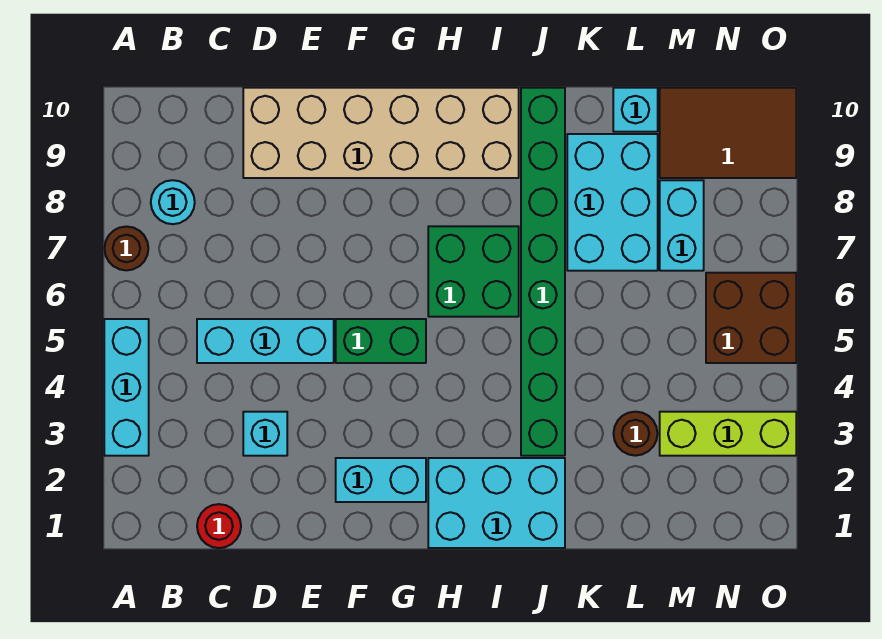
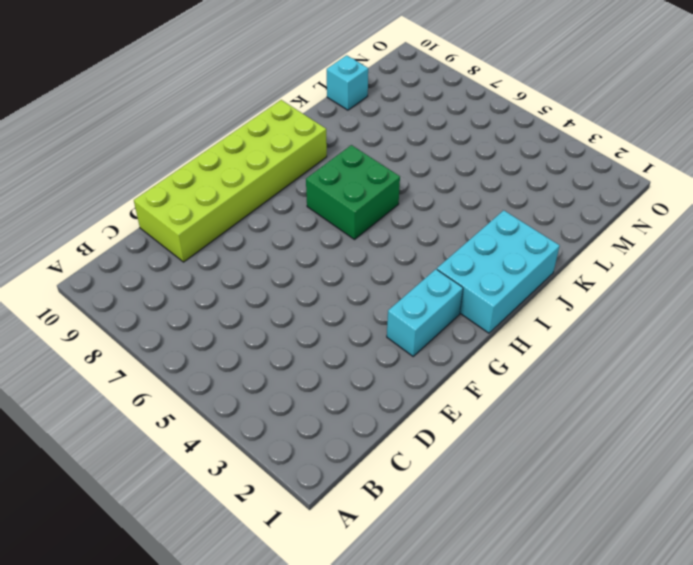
lime brick D9:I10 level 1 -> tan brick D9:I10 level 1
none -> cyan brick A3:A5 level 1
none -> brown round brick A7 level 1
none -> cyan round brick B8 level 1

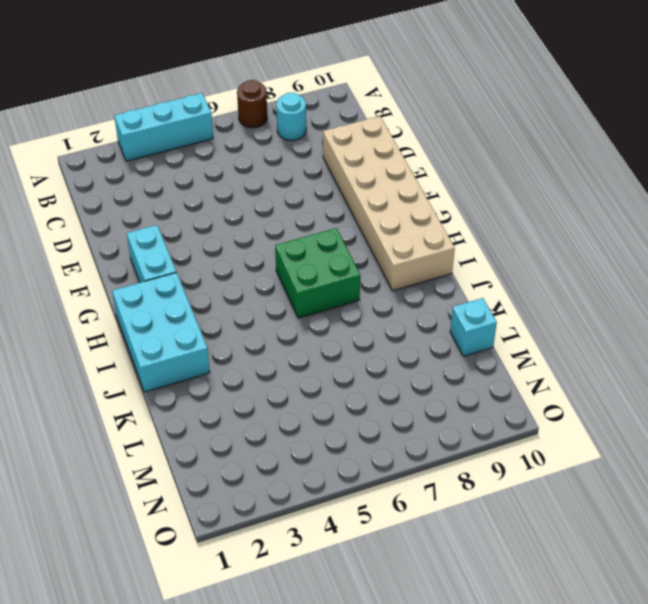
none -> red round brick C1 level 1
none -> cyan brick C5:E5 level 1
none -> cyan brick D3 level 1

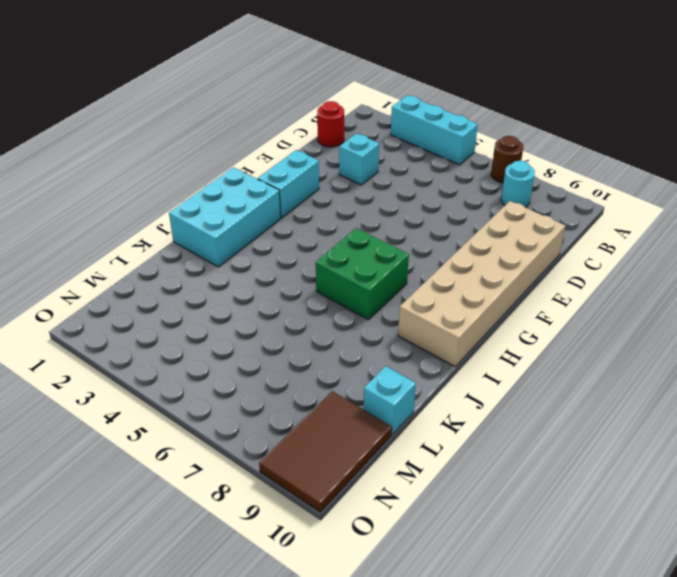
none -> cyan brick C5:E5 level 1
none -> green brick F5:G5 level 1
none -> green brick J3:J10 level 1

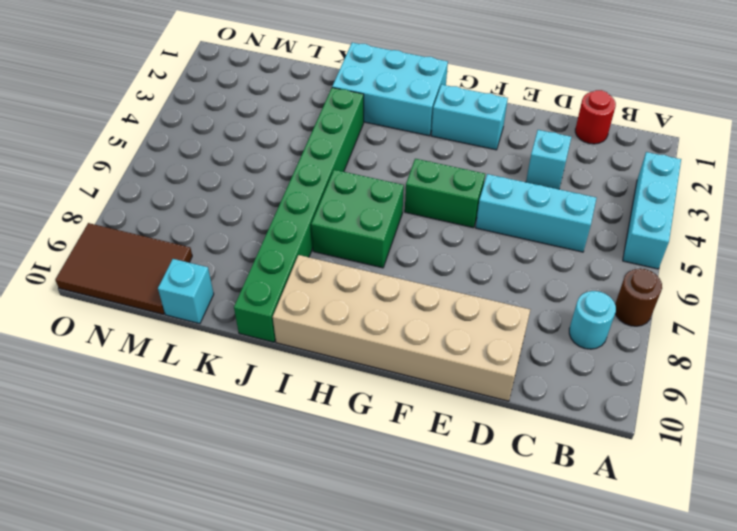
none -> cyan brick K7:L9 level 1
none -> brown round brick L3 level 1
none -> lime brick M3:O3 level 1

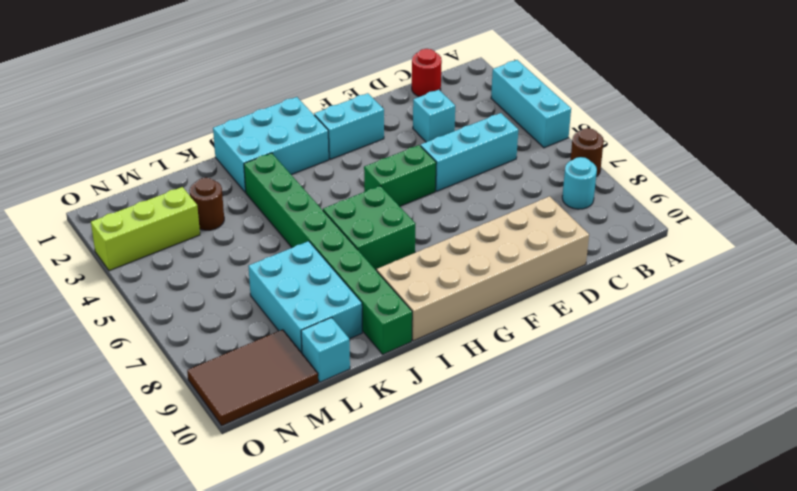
none -> cyan brick M7:M8 level 1
none -> brown brick N5:O6 level 1

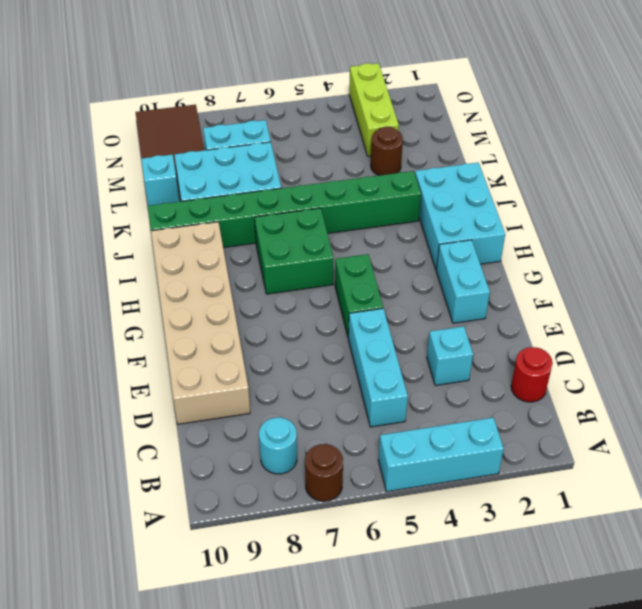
none -> brown brick N5:O6 level 1

